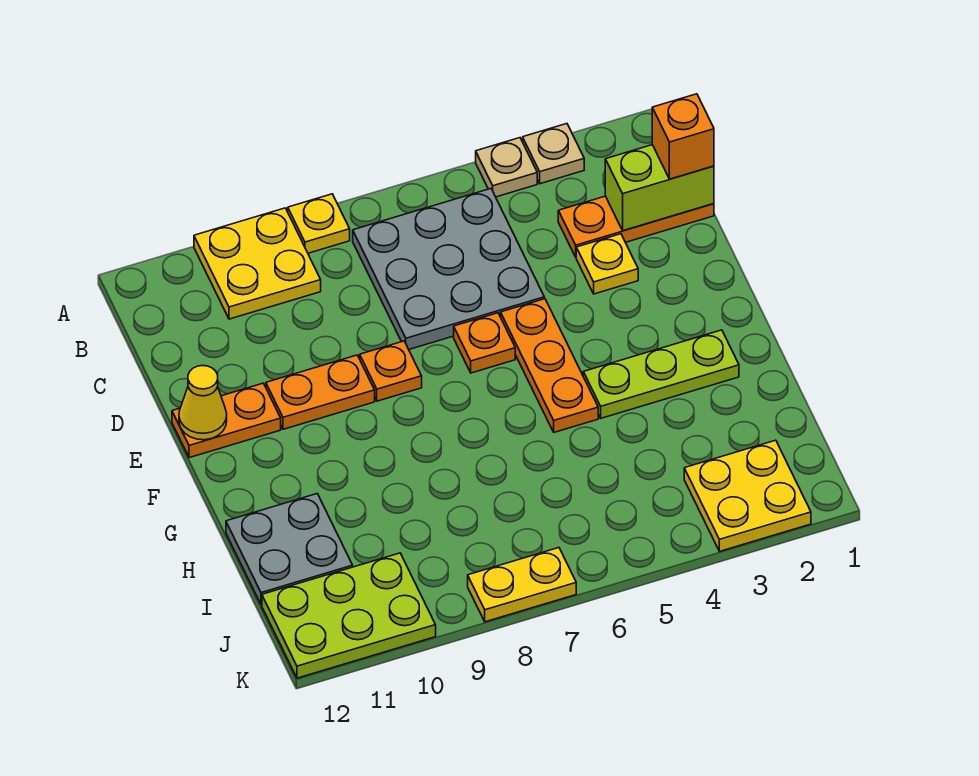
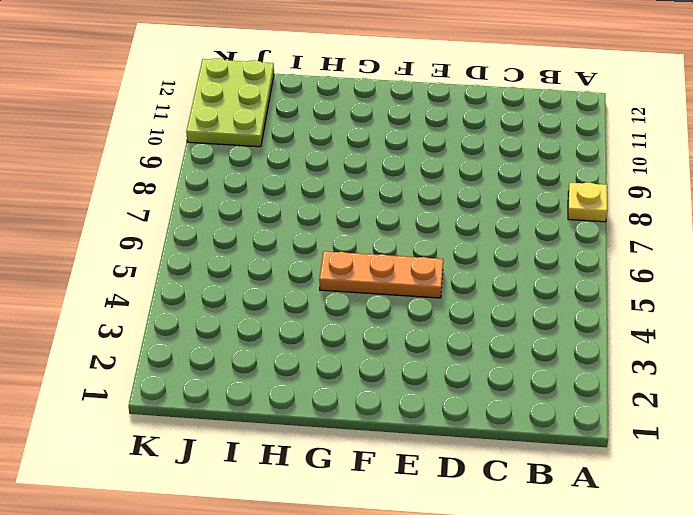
none -> tan plate A3 level 1
none -> tan plate A4 level 1
none -> yellow plate A9:B10 level 1

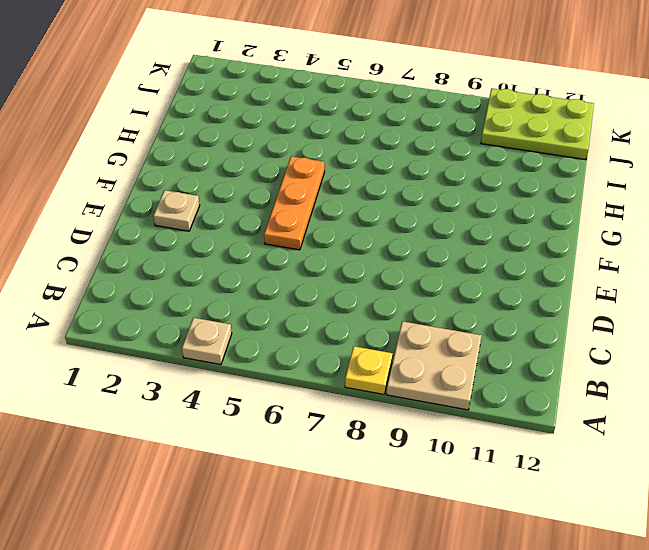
tan plate A9:B10 level 1 -> yellow plate A9:B10 level 1
tan plate E2 level 1 -> tan plate A3 level 1
none -> grey plate B5:D7 level 1
none -> orange plate C1:C3 level 1
none -> yellow plate D3 level 1

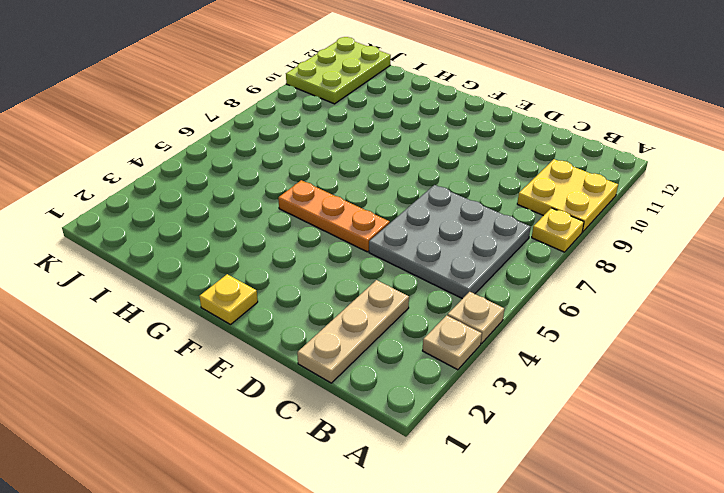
tan plate C1:C3 level 1 -> orange plate C1:C3 level 1
yellow plate F1 level 1 -> yellow plate D3 level 1
none -> orange plate E6 level 1
none -> orange plate E8 level 1
none -> orange plate E9:E10 level 1

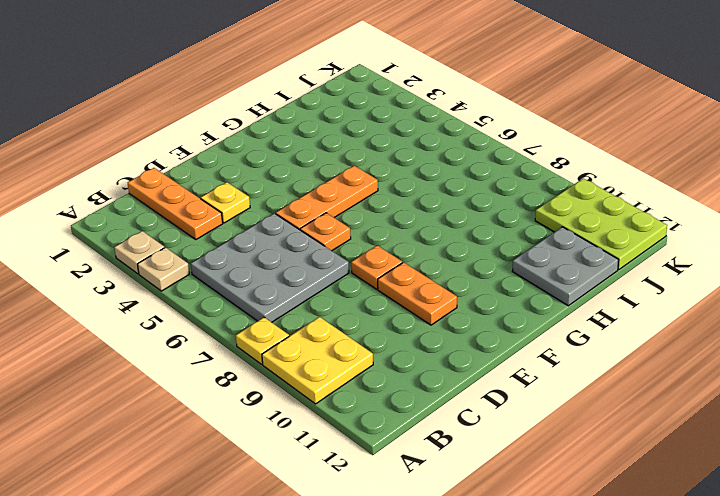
none -> orange plate E11:E12 level 1
none -> lime plate G2:G4 level 1
none -> yellow plate J2:K3 level 1

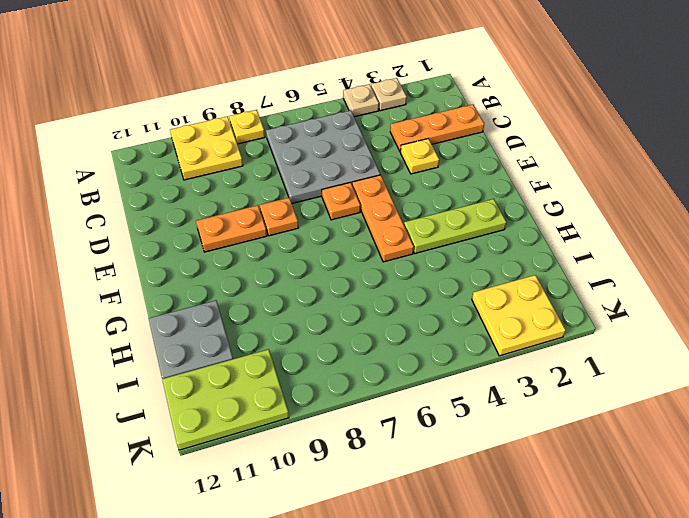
none -> orange plate E11:E12 level 1
none -> yellow plate K7:K8 level 1
none -> lime brick C1:C2 level 2

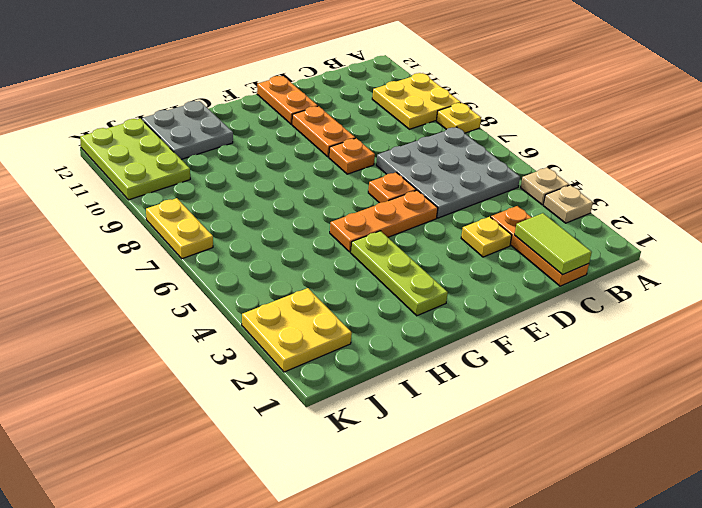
lime tile C1:C2 level 2 -> lime brick C1:C2 level 2
none -> yellow cone E12 level 2
none -> orange brick C1 level 3

